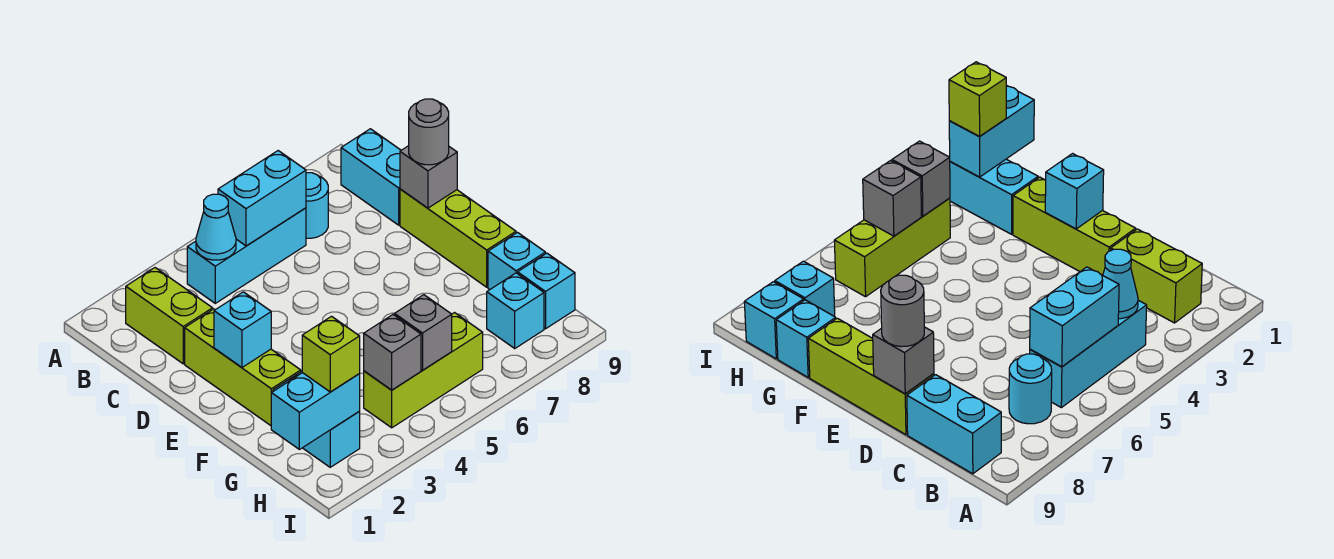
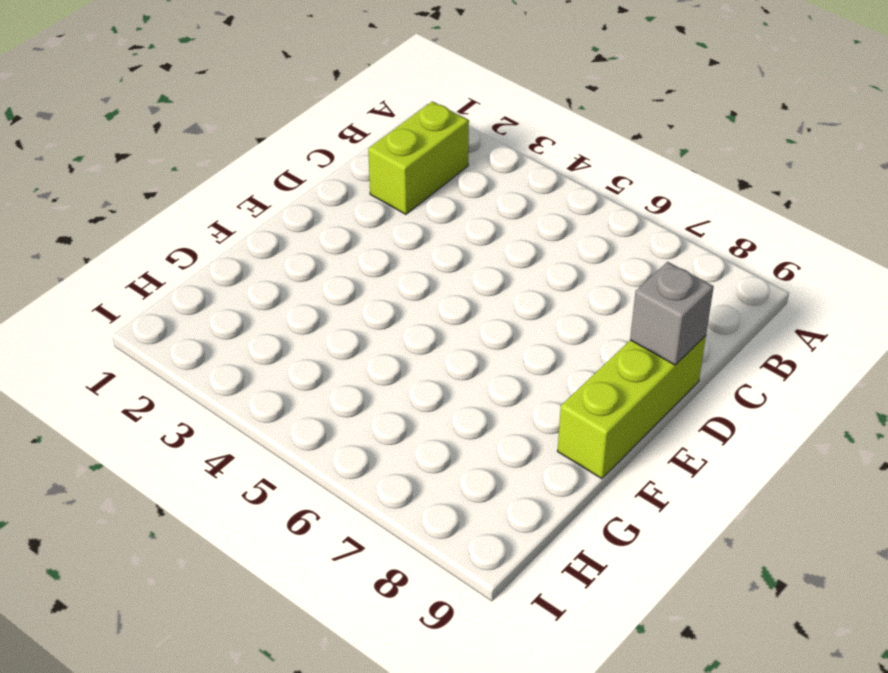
none -> cyan brick B4:B6 level 1
none -> cyan round brick B7 level 1
none -> cyan brick B9:C9 level 1

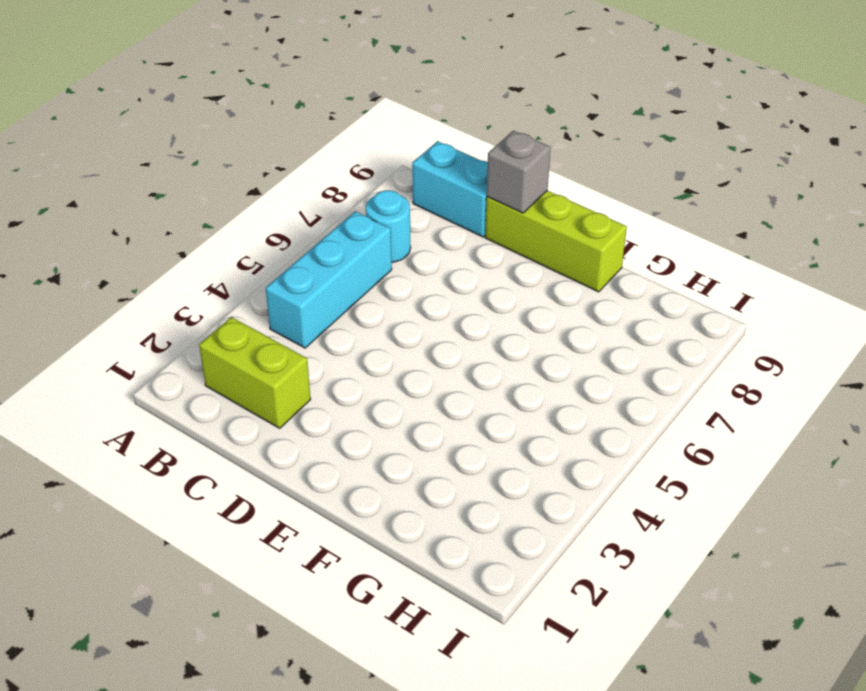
none -> lime brick D2:F2 level 1
none -> cyan brick G2:H2 level 1
none -> cyan brick G9 level 1

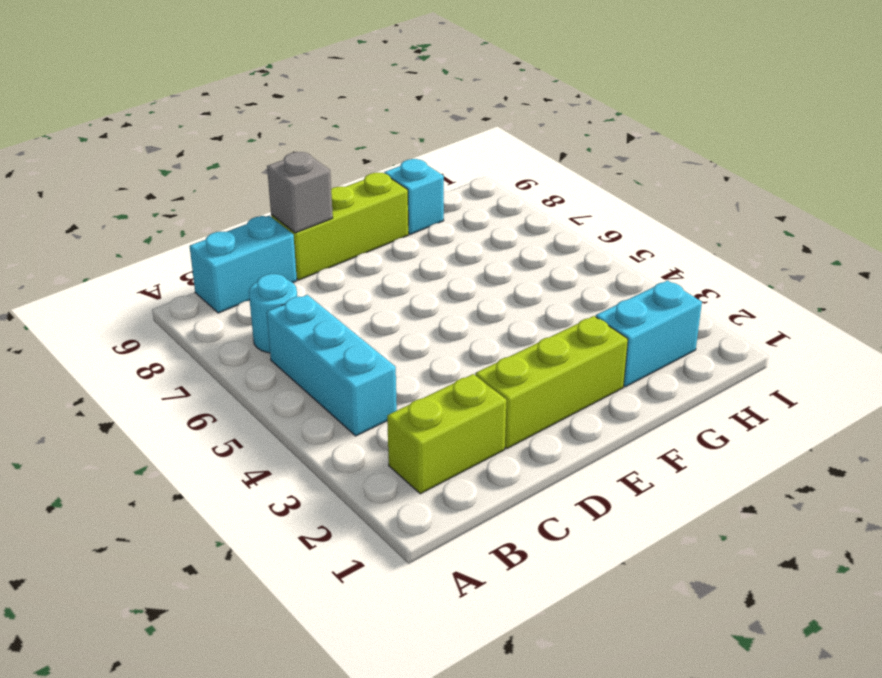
none -> lime brick H4:H6 level 1
none -> cyan brick H8 level 1
none -> cyan brick H9 level 1

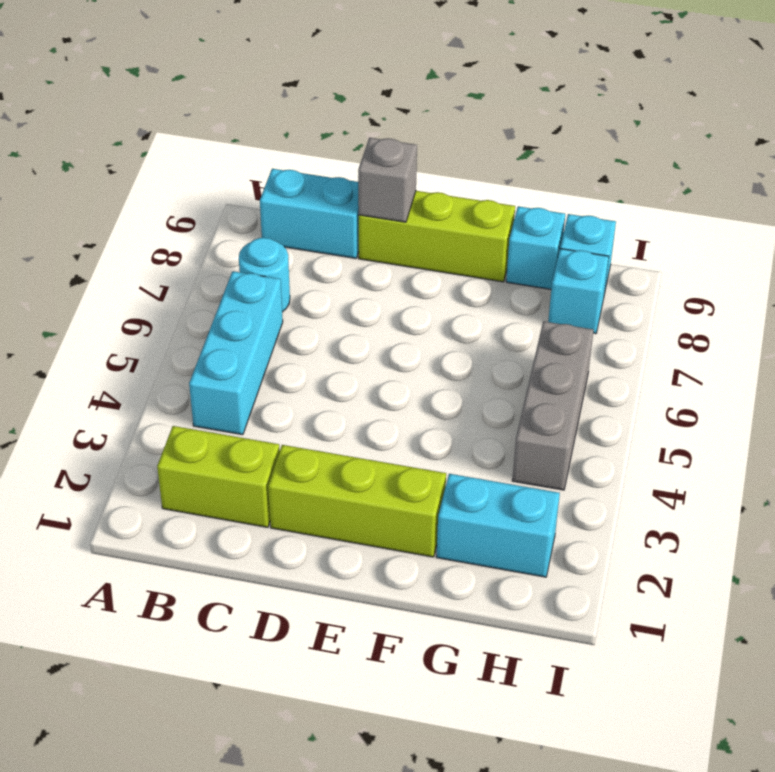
grey brick H4:H6 level 1 -> lime brick H4:H6 level 1
none -> cyan cone B4 level 2
none -> cyan brick B5:B6 level 2
none -> cyan brick E2 level 2

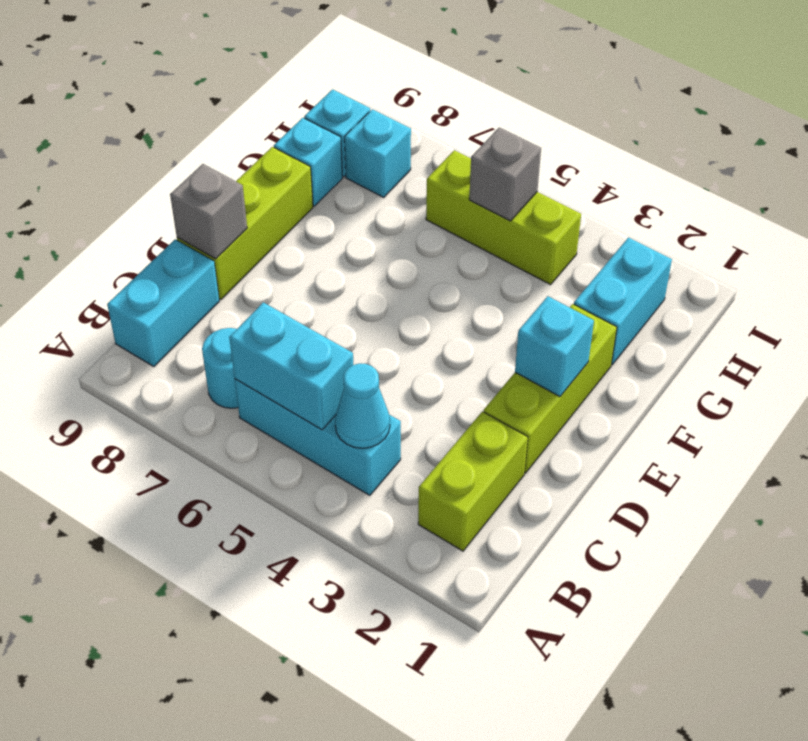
none -> cyan brick H1:H2 level 2
none -> grey brick H4 level 2
none -> grey round brick D9 level 3

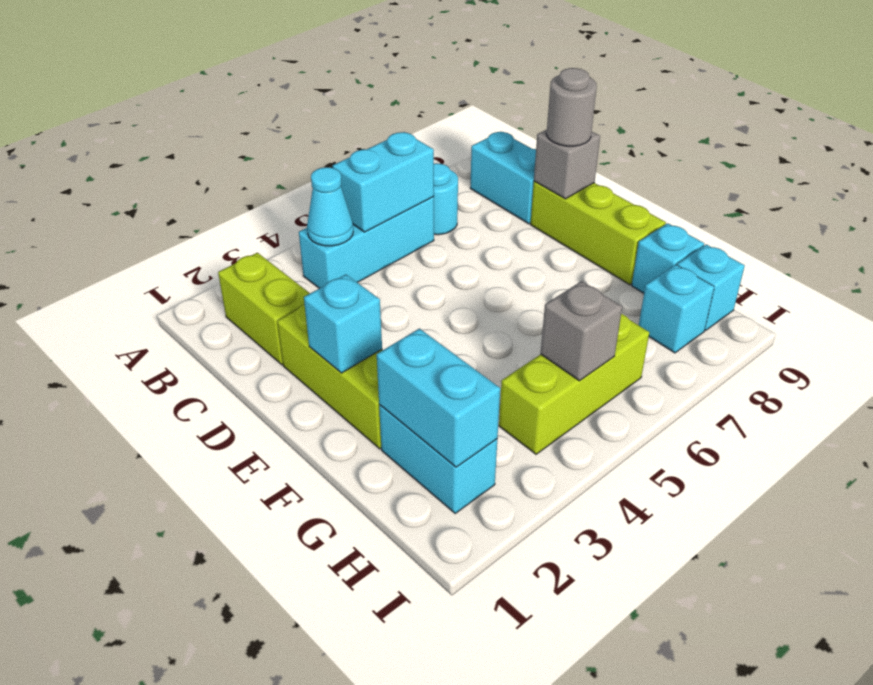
cyan brick G2:H2 level 2 -> cyan brick H1:H2 level 2
none -> grey brick H4 level 2
none -> lime brick H2 level 3

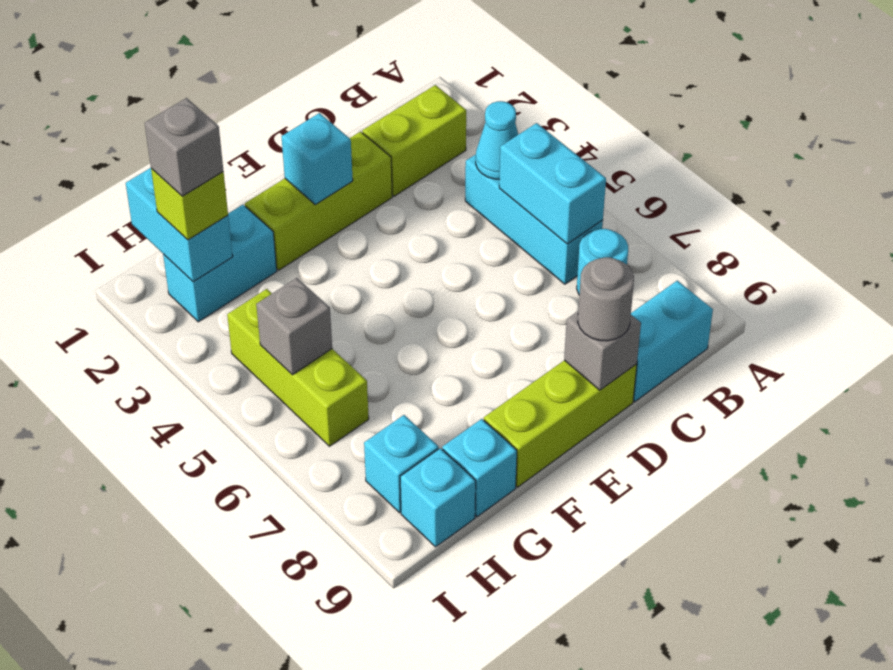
grey brick H2 level 4 -> grey brick H4 level 2

